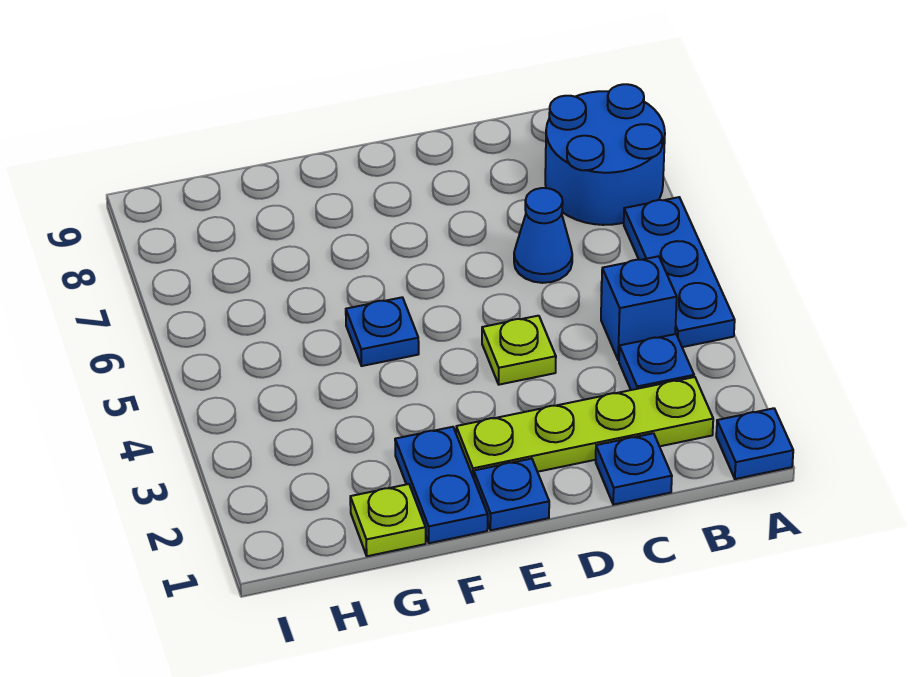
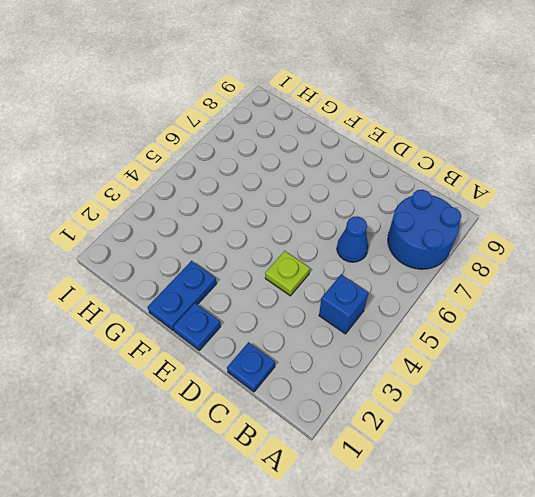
none -> blue plate A1 level 1
none -> blue plate A4:A6 level 1
none -> lime plate B2:E2 level 1

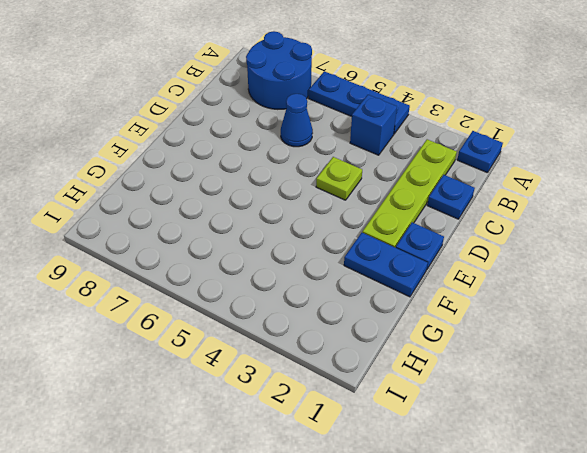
none -> blue plate B3 level 1
none -> blue plate F5 level 1
none -> lime plate G1 level 1

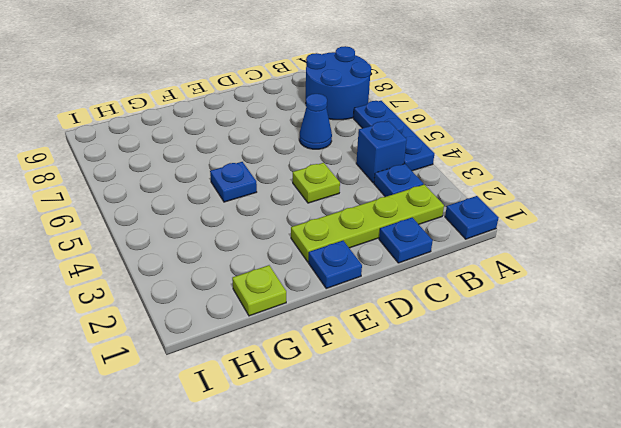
none -> blue plate F1:F2 level 1

